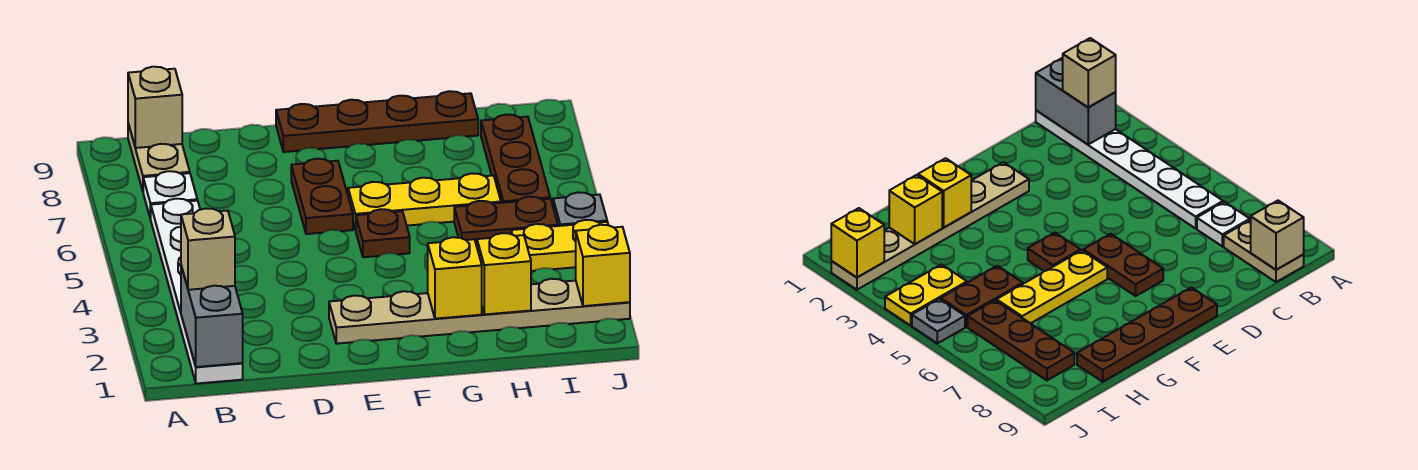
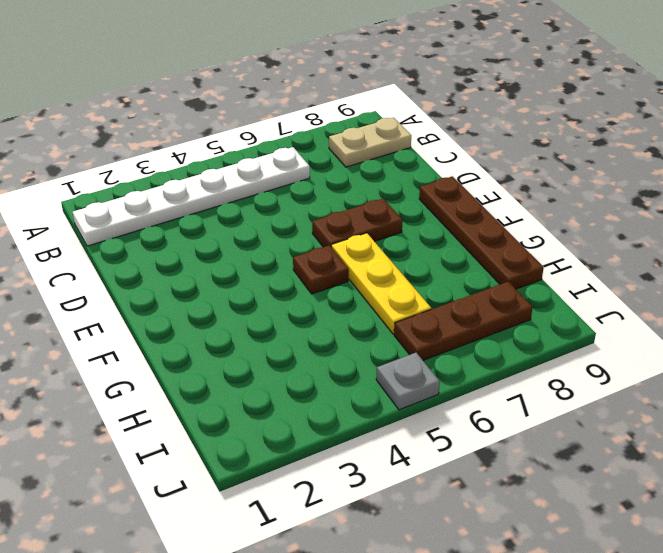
none -> white plate B7 level 1
none -> tan plate E2:J2 level 1
none -> brown plate H5:I5 level 1

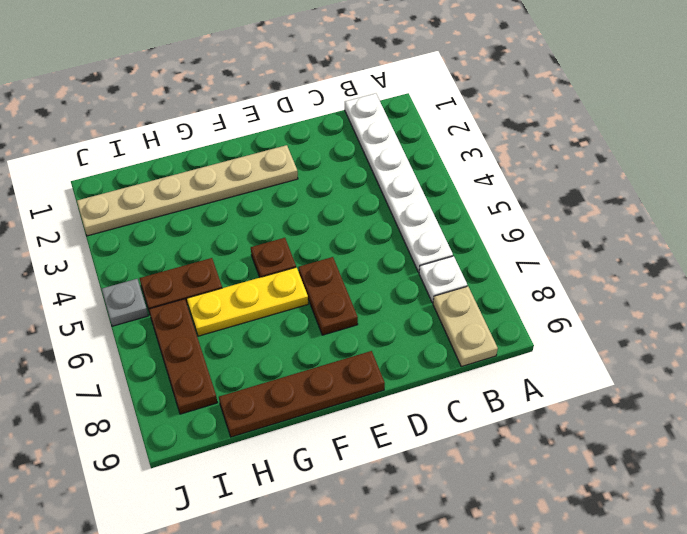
none -> yellow plate I4:J4 level 1
none -> grey brick B1:B2 level 2
none -> tan brick B9 level 2

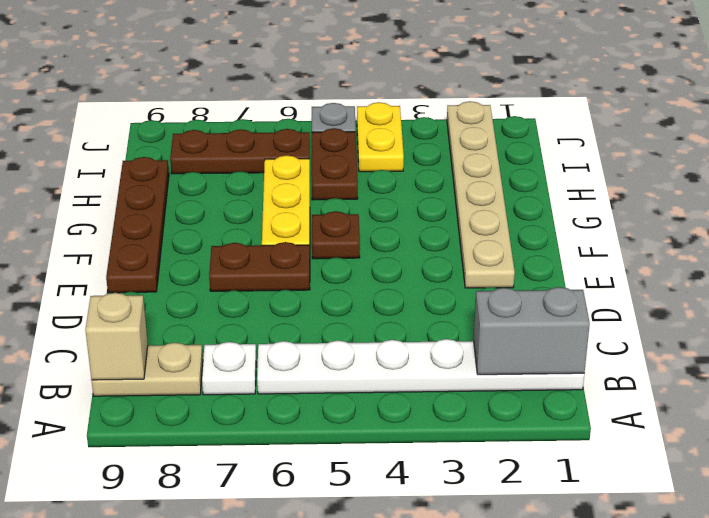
none -> yellow brick G2 level 2
none -> yellow brick H2 level 2
none -> yellow brick J2 level 2

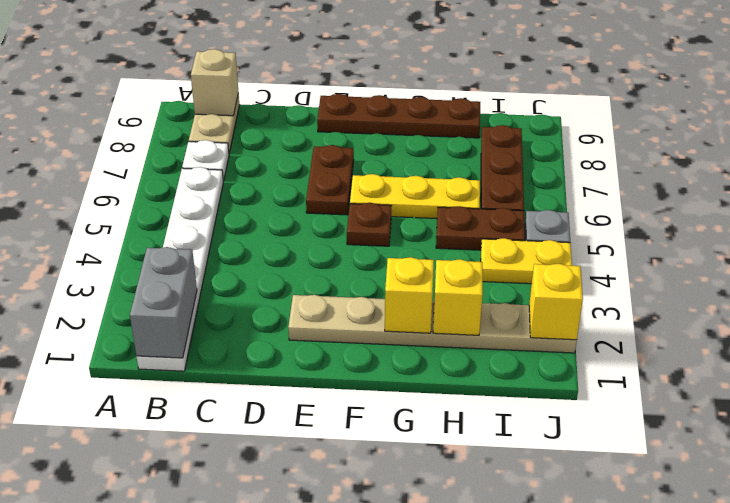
none -> tan brick B2 level 3

